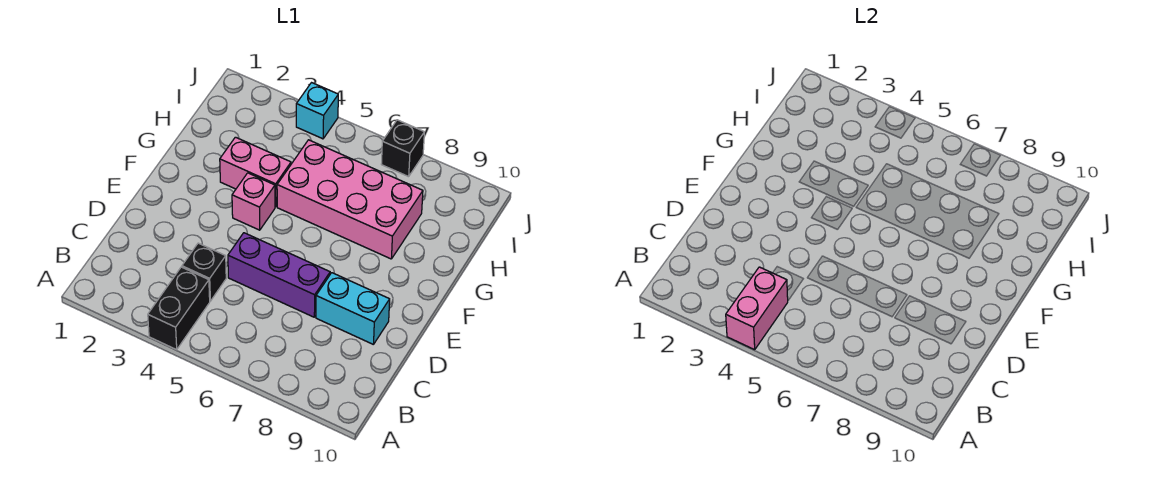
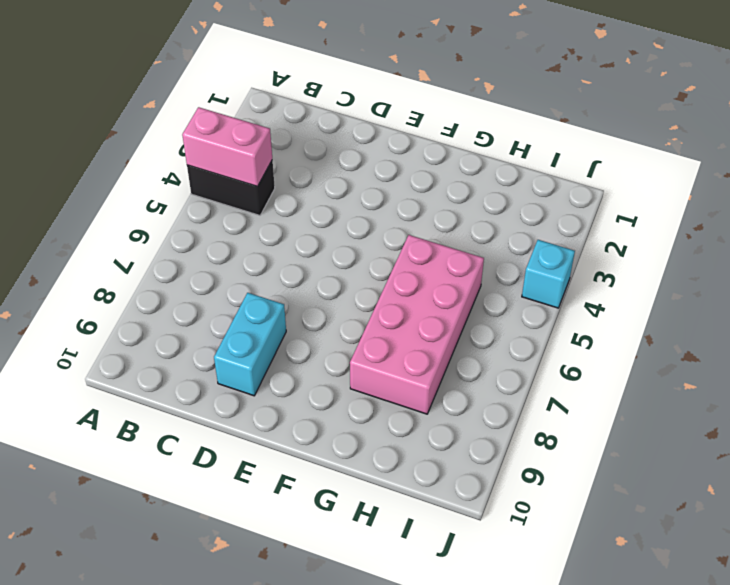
none -> black brick C4 level 1
none -> purple brick D5:D7 level 1

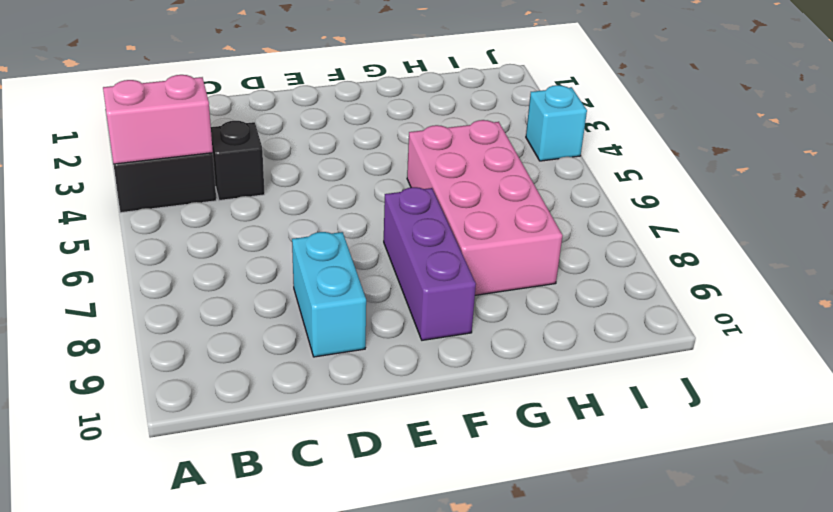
purple brick F7:F9 level 1 -> purple brick D5:D7 level 1
none -> pink brick F4 level 1
none -> pink brick G3:G4 level 1

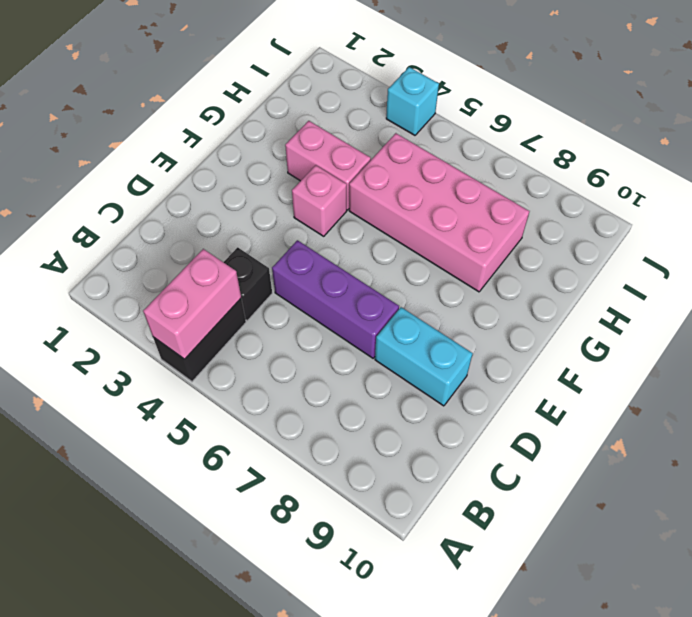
none -> black brick J7 level 1

